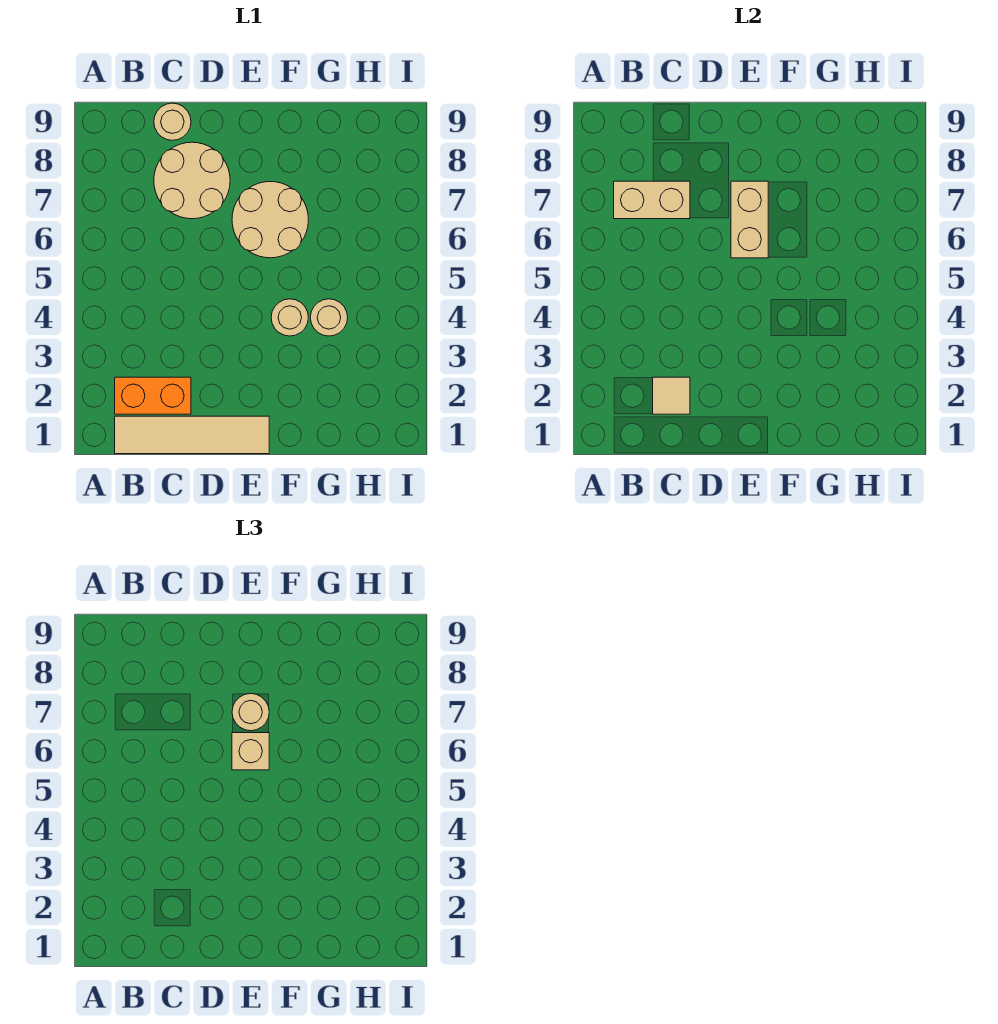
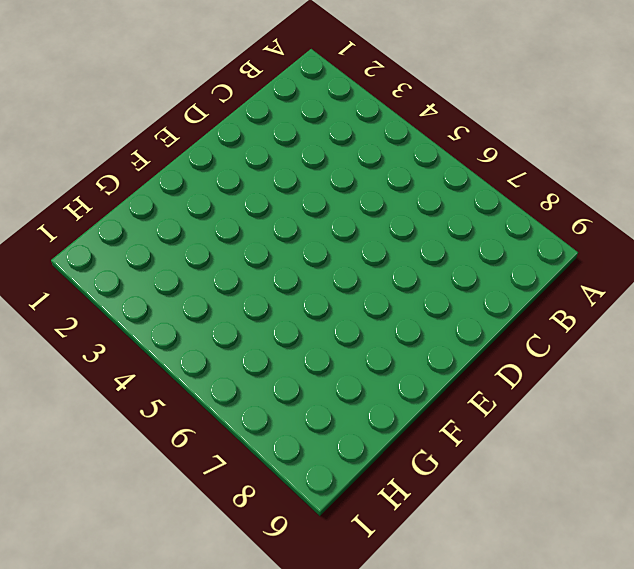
none -> tan tile B1:E1 level 1
none -> orange brick B2:C2 level 1
none -> tan round brick C7:D8 level 1

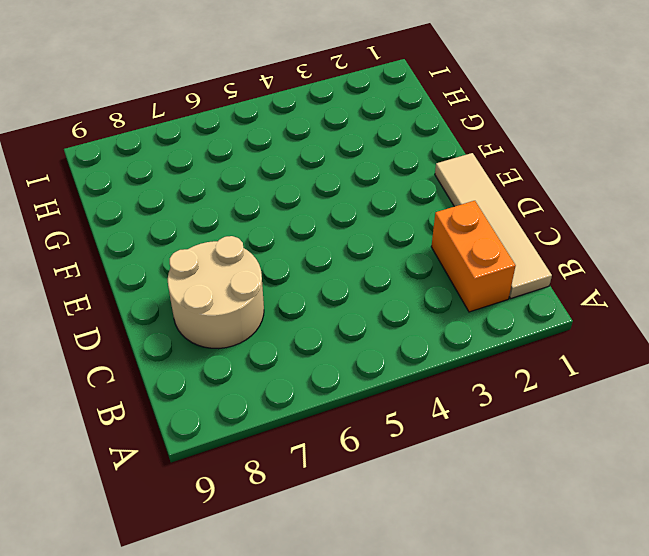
none -> tan round brick C9 level 1
none -> tan round brick E6:F7 level 1
none -> tan round brick F4 level 1

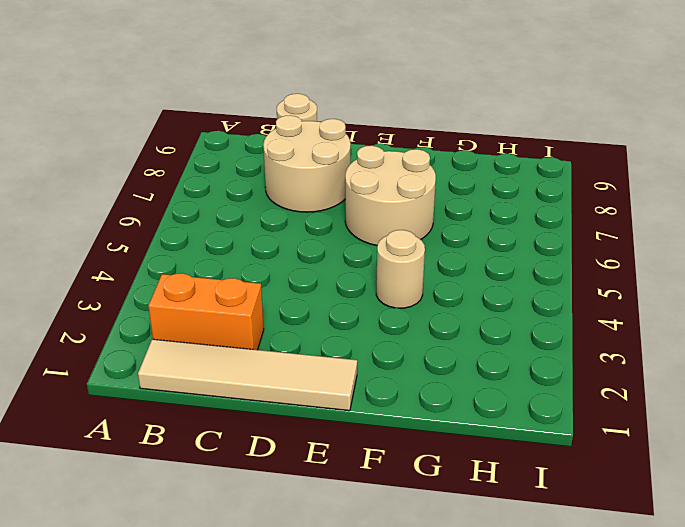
none -> tan round brick G4 level 1
none -> tan brick B7:C7 level 2
none -> tan tile C2 level 2

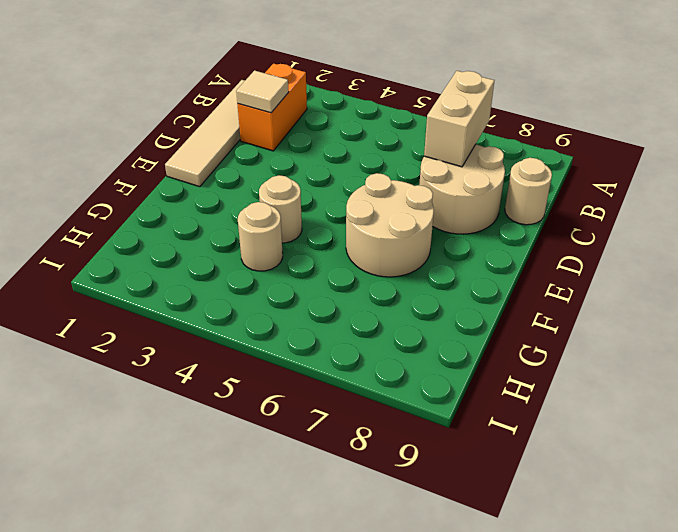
none -> tan brick E6:E7 level 2
none -> tan brick E6 level 3
none -> tan round brick E7 level 3

